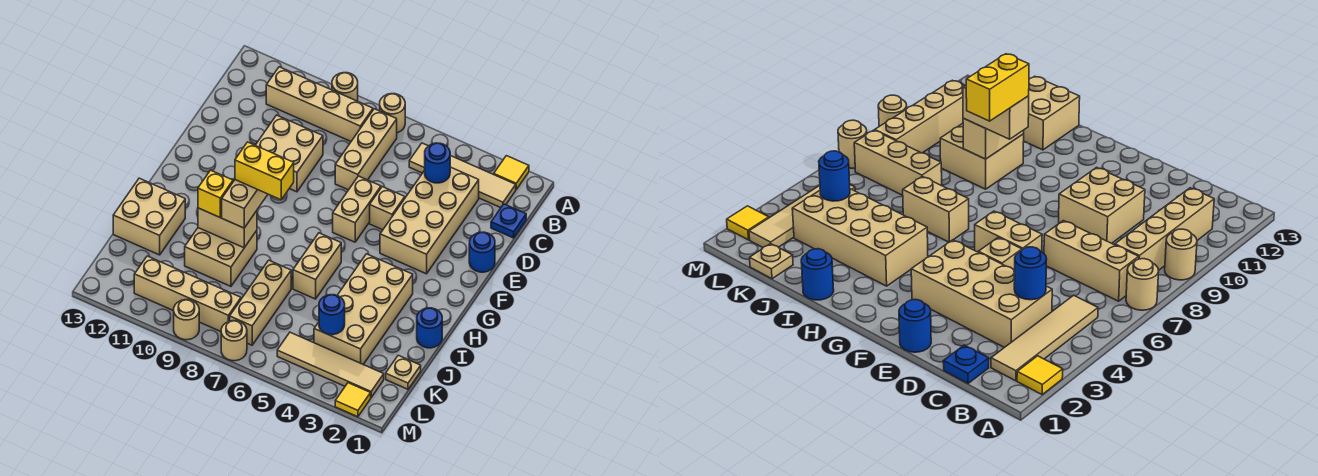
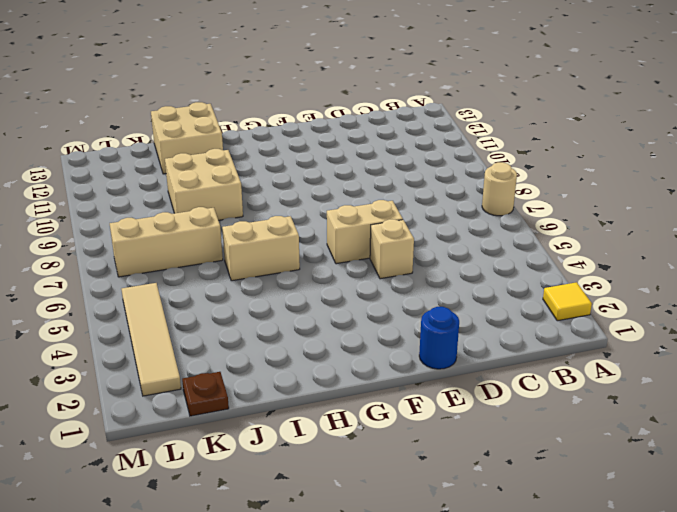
brown plate K1 level 1 -> tan plate K1 level 1
none -> tan round brick A9 level 1
none -> tan tile B2:B5 level 1
none -> tan brick B7:D7 level 1
none -> tan brick B8:B11 level 1

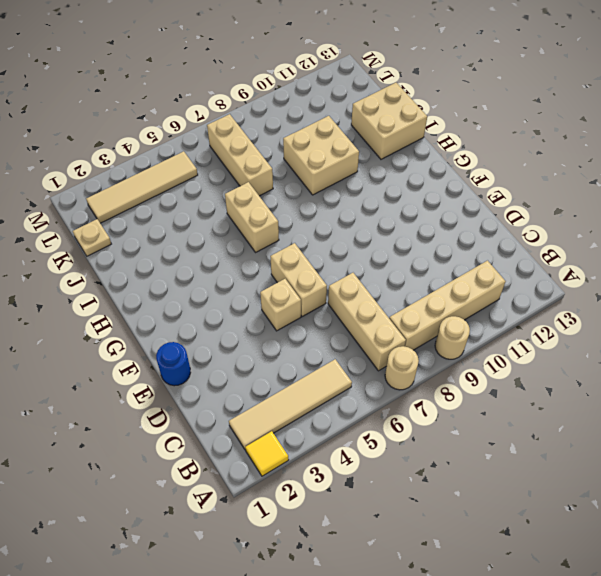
none -> blue plate C1 level 1
none -> tan brick C3:F4 level 1
none -> tan brick D9:E10 level 1
none -> tan brick H3:K4 level 1

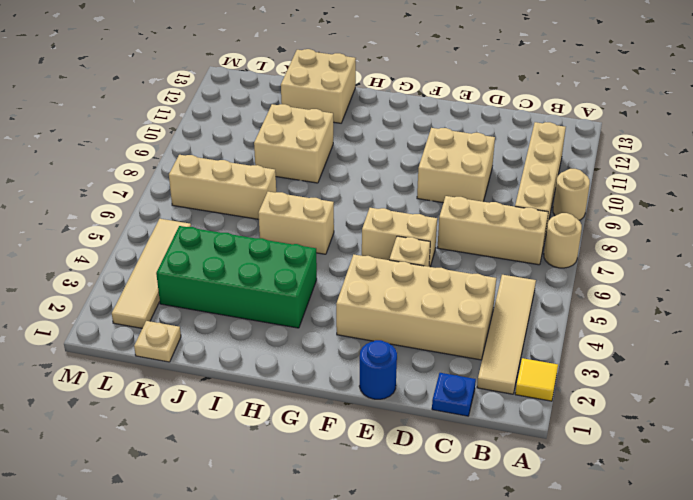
green brick H3:K4 level 1 -> tan brick H3:K4 level 1
none -> blue round brick I1 level 1
none -> tan brick L8:L11 level 1
none -> yellow tile M2 level 1
none -> tan round brick M7 level 1

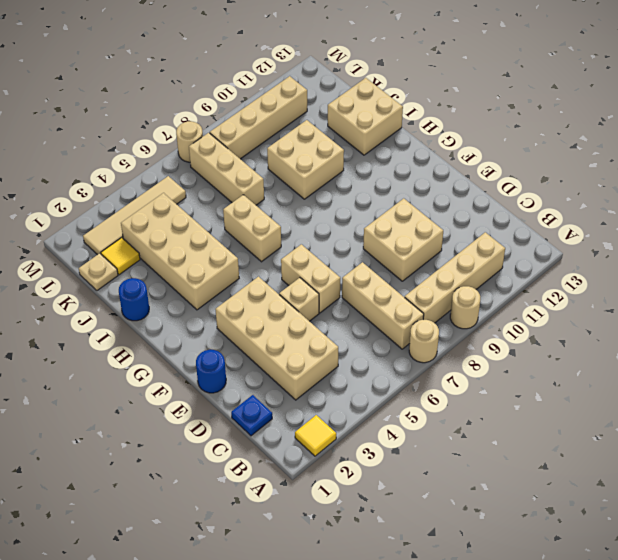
yellow tile K2 level 1 -> yellow tile M2 level 1
none -> tan tile B2:B5 level 1
none -> tan round brick M9 level 1
none -> blue round brick C4 level 2
none -> tan brick I9:I10 level 2

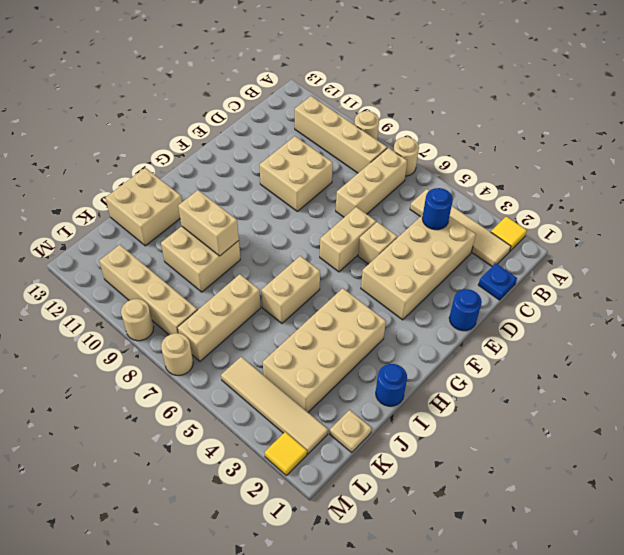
none -> blue round brick K4 level 2
none -> tan brick H9:I9 level 3
none -> yellow brick I10 level 3
none -> yellow brick H8:H9 level 4

